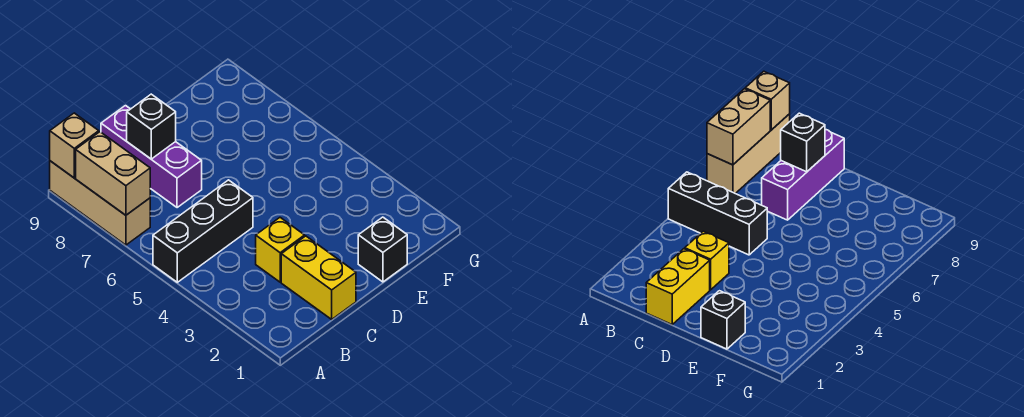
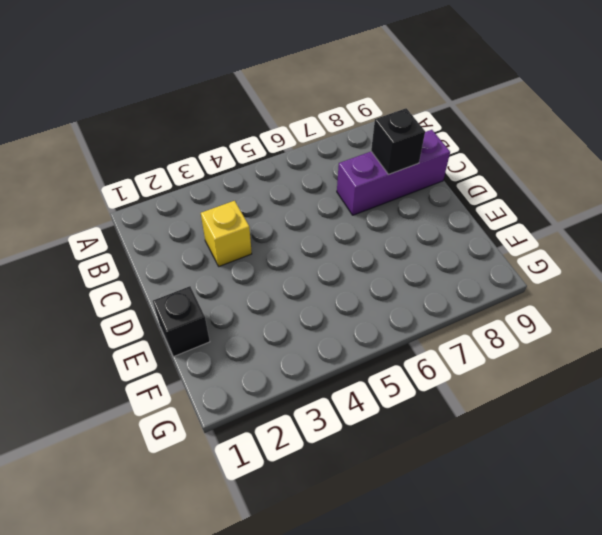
none -> black brick A5:C5 level 1
none -> tan brick A7:A9 level 1

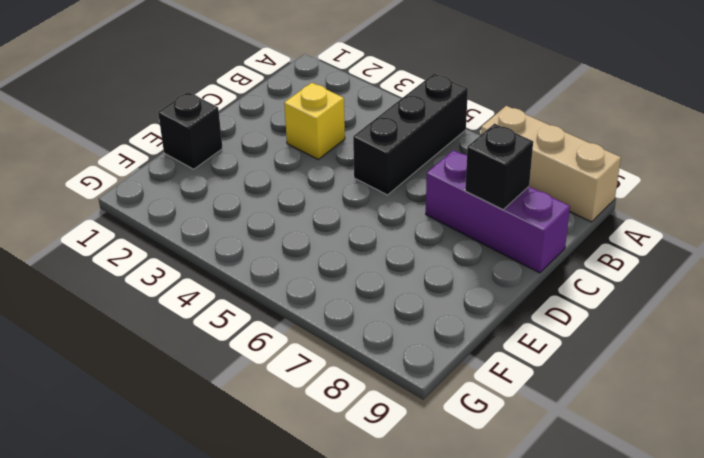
none -> yellow brick C1:C2 level 1
none -> tan brick A7:A8 level 2

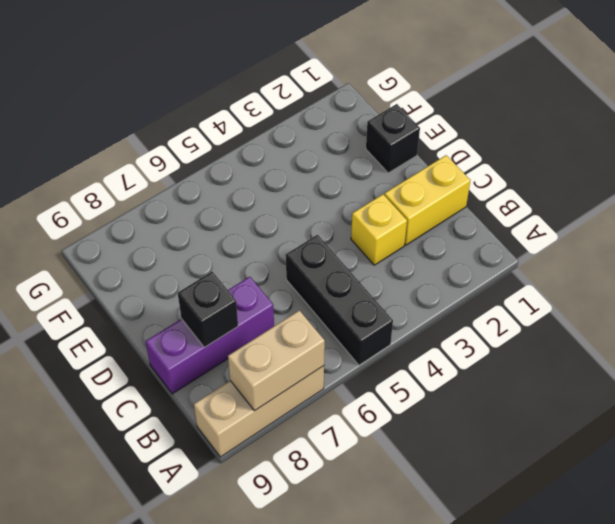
none -> tan brick A9 level 2

